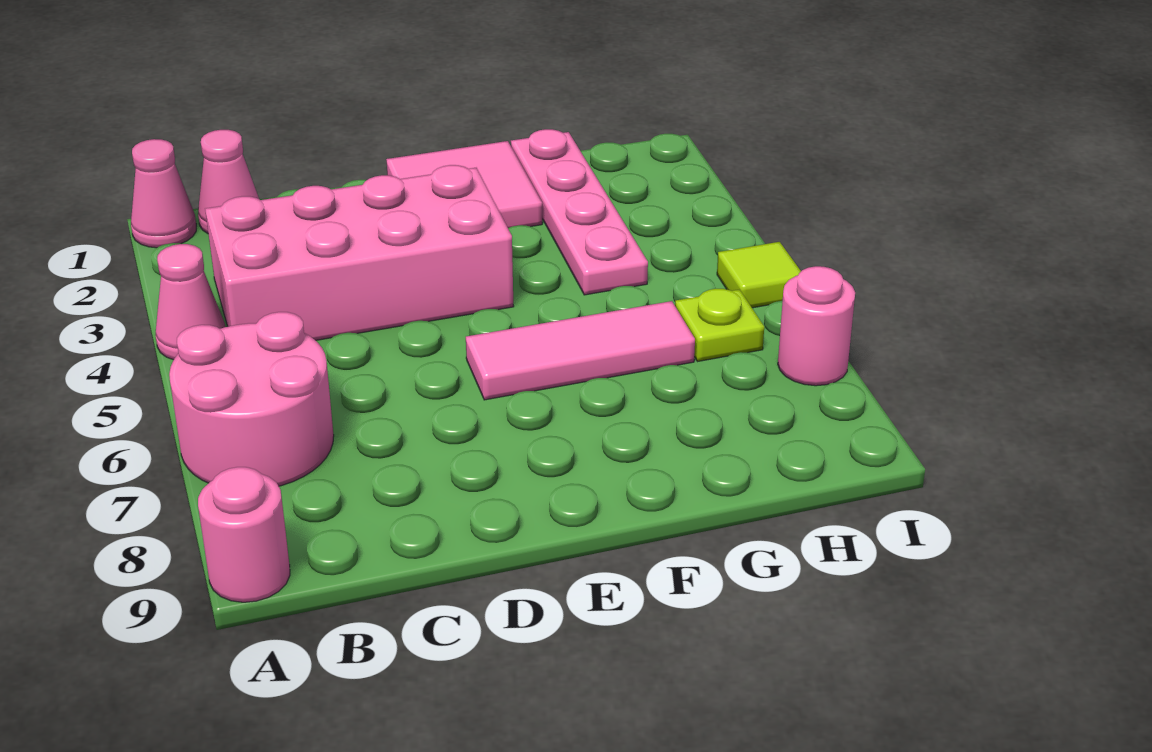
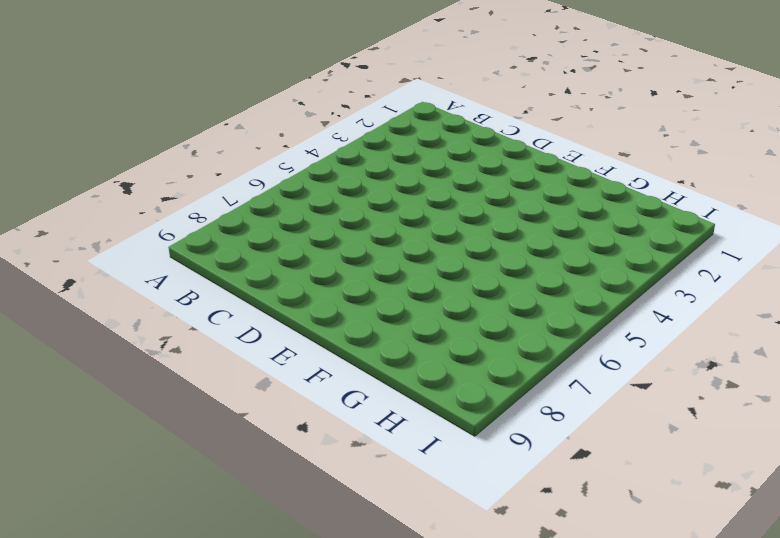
none -> pink cone A1 level 1
none -> pink cone A4 level 1
none -> pink round brick A6:B7 level 1

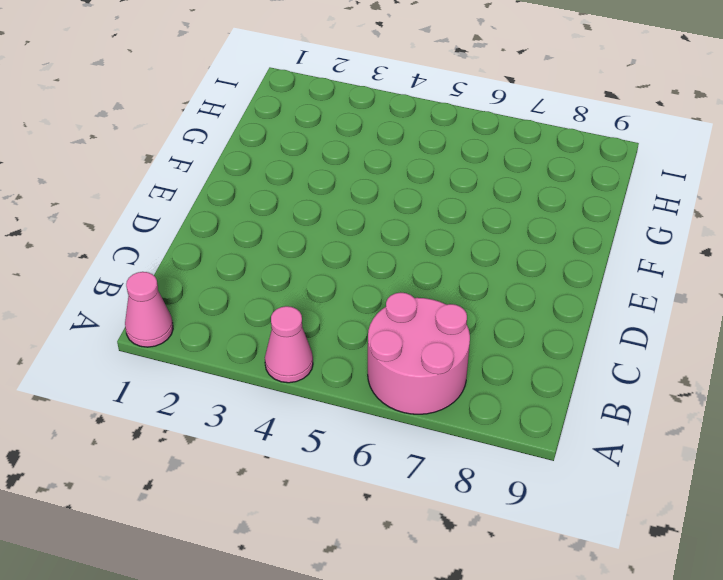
none -> pink round brick A9 level 1
none -> pink cone B1 level 1
none -> pink brick B3:E4 level 1

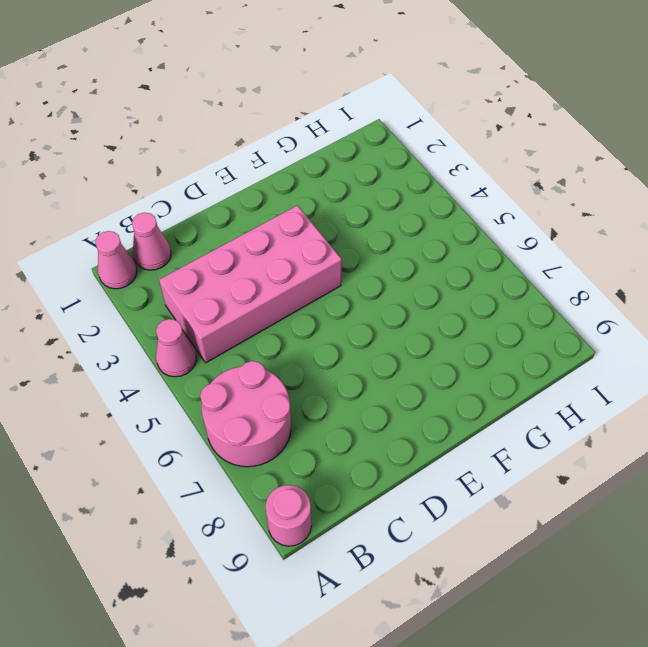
none -> pink tile E1:F2 level 1
none -> pink tile E6:G6 level 1
none -> pink plate G1:G4 level 1

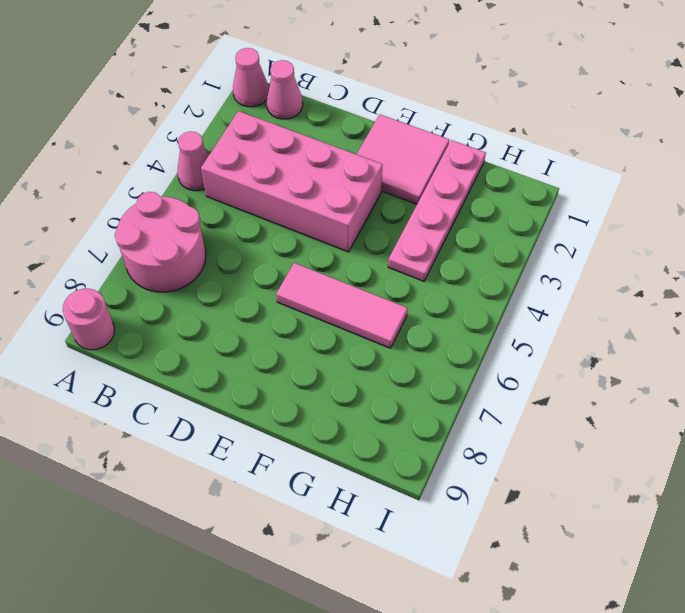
none -> lime plate H6 level 1
none -> lime tile I5 level 1
none -> pink round brick I7 level 1

